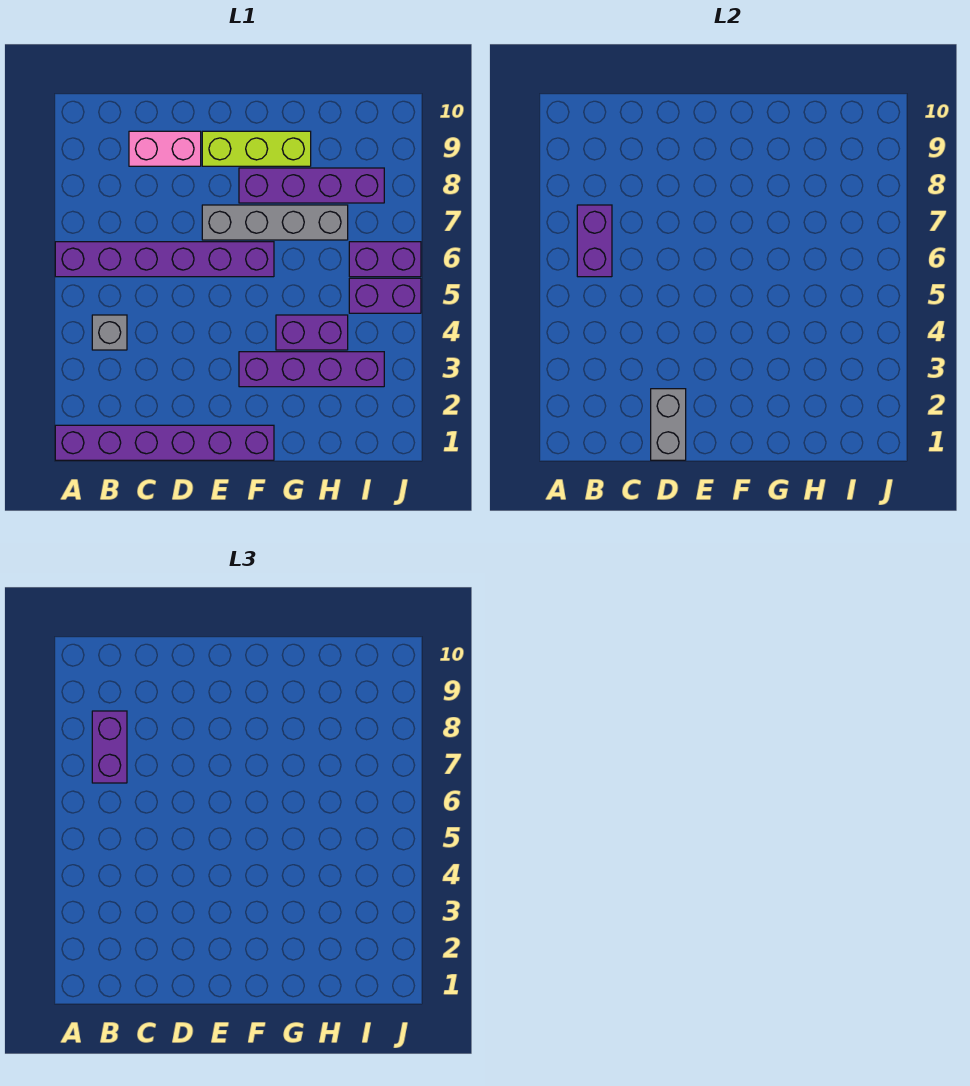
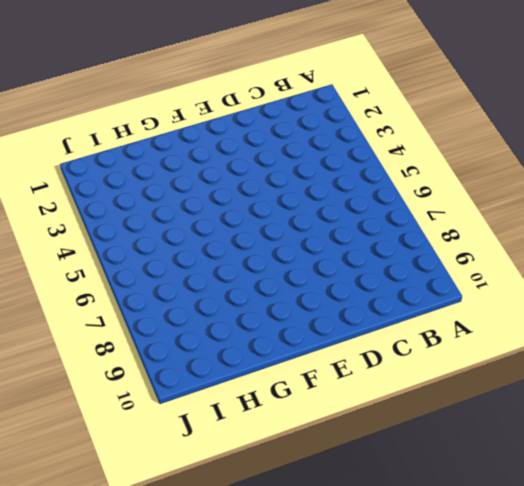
none -> purple brick A1:F1 level 1
none -> purple brick A6:F6 level 1
none -> grey brick B4 level 1

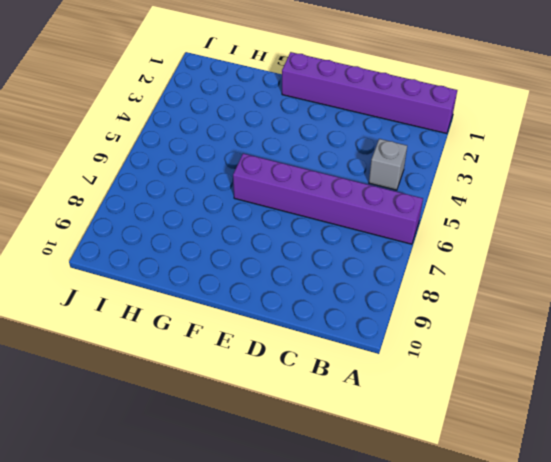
none -> pink brick C9:D9 level 1
none -> grey brick E7:H7 level 1
none -> lime brick E9:G9 level 1

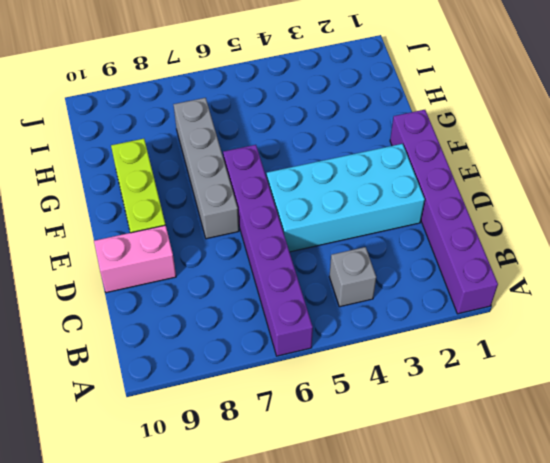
cyan brick D2:E5 level 1 -> none
pink brick D9:D10 level 1 -> pink brick C9:D9 level 1
none -> purple brick F3:I3 level 1
none -> purple brick F8:I8 level 1
none -> purple brick G4:H4 level 1

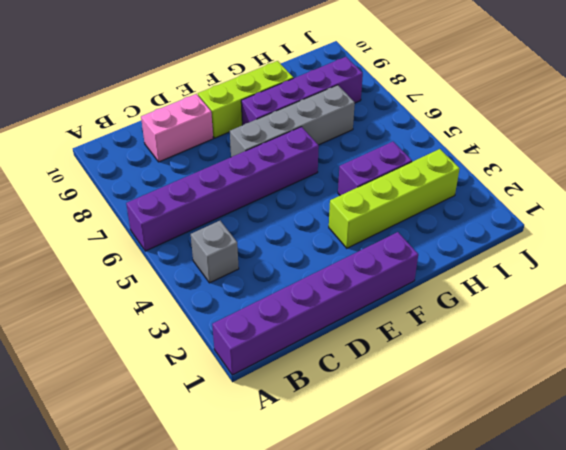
lime brick F3:I3 level 1 -> purple brick F3:I3 level 1
none -> purple brick I5:J5 level 1
none -> purple brick I6:J6 level 1
none -> purple brick B6:B7 level 2

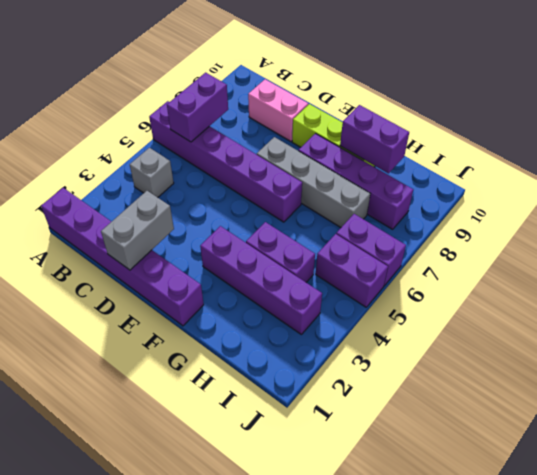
purple brick G9:H9 level 2 -> purple brick B7:B8 level 3

